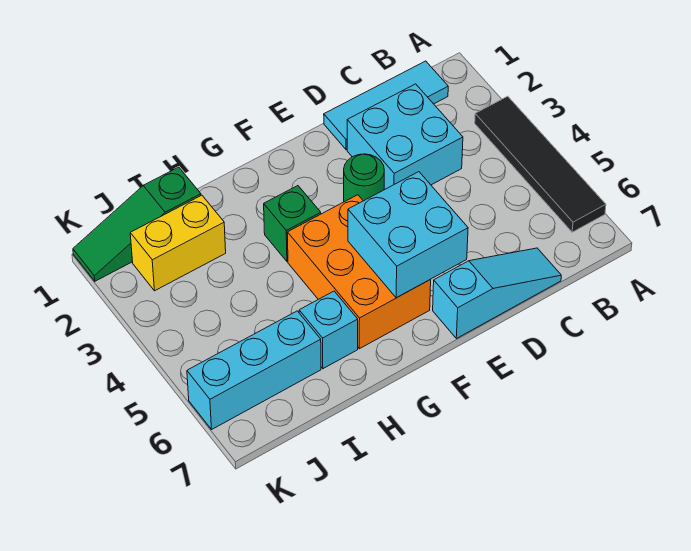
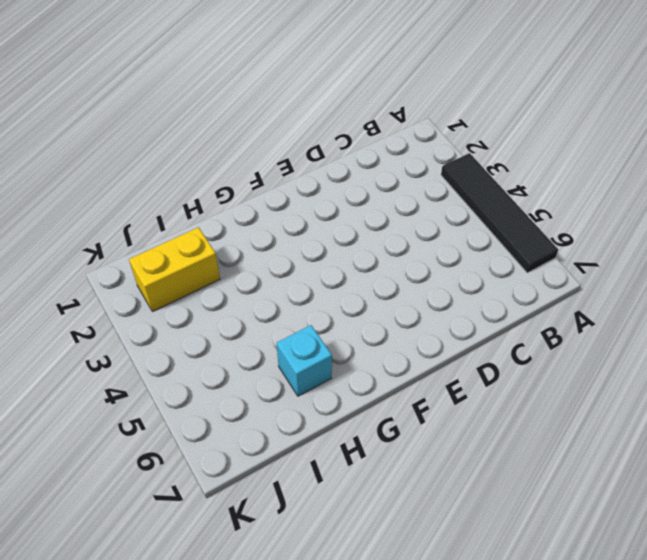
none -> cyan tile B1:D1 level 1
none -> cyan brick C2:D3 level 1
none -> cyan slope C7:E7 level 1 top E

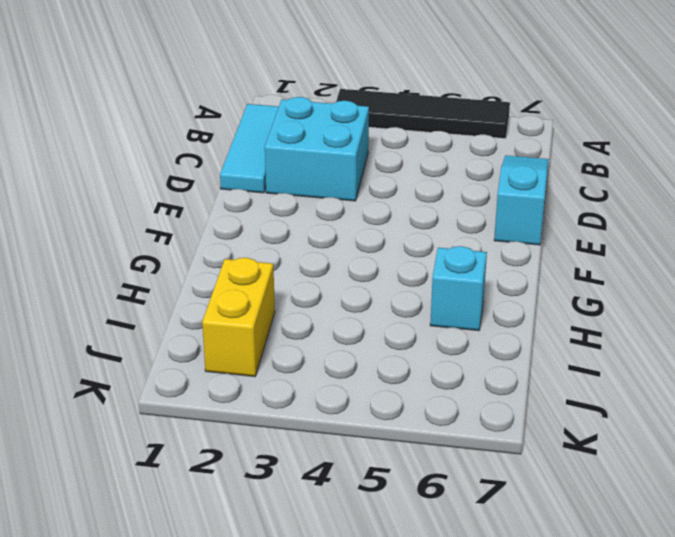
none -> green round brick E3 level 1
none -> orange brick F4:G6 level 1
none -> green brick G3 level 1

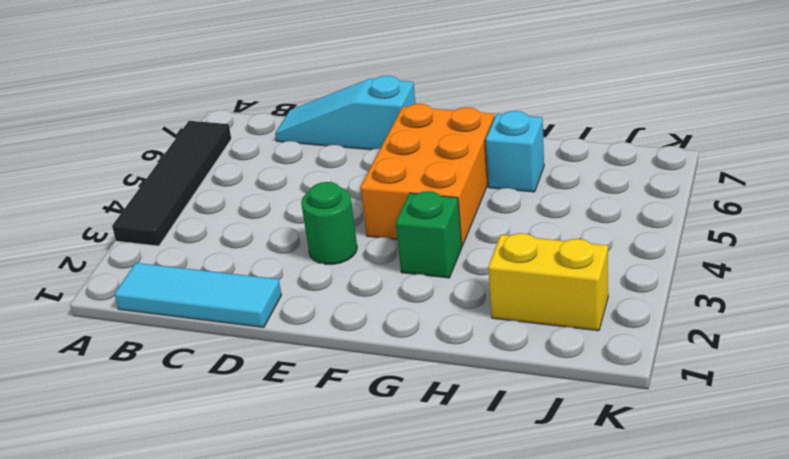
none -> cyan brick C2:D3 level 1
none -> green slope I1:K1 level 1 top I
none -> cyan brick I6:K6 level 1

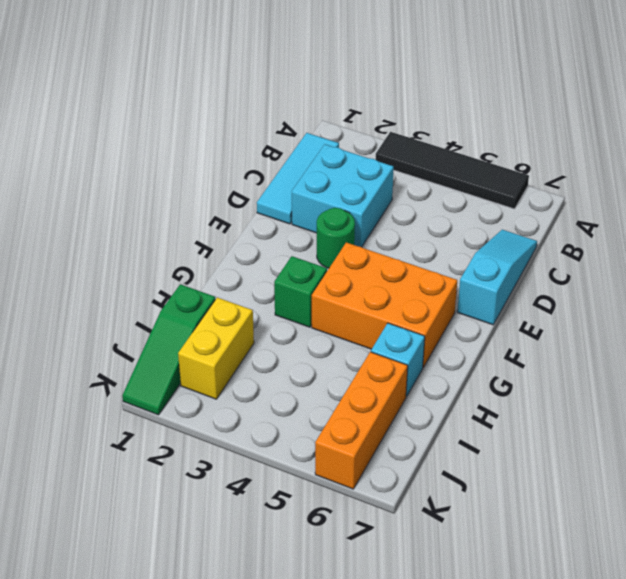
orange brick I6:K6 level 1 -> cyan brick I6:K6 level 1
none -> cyan brick E5:F6 level 2

